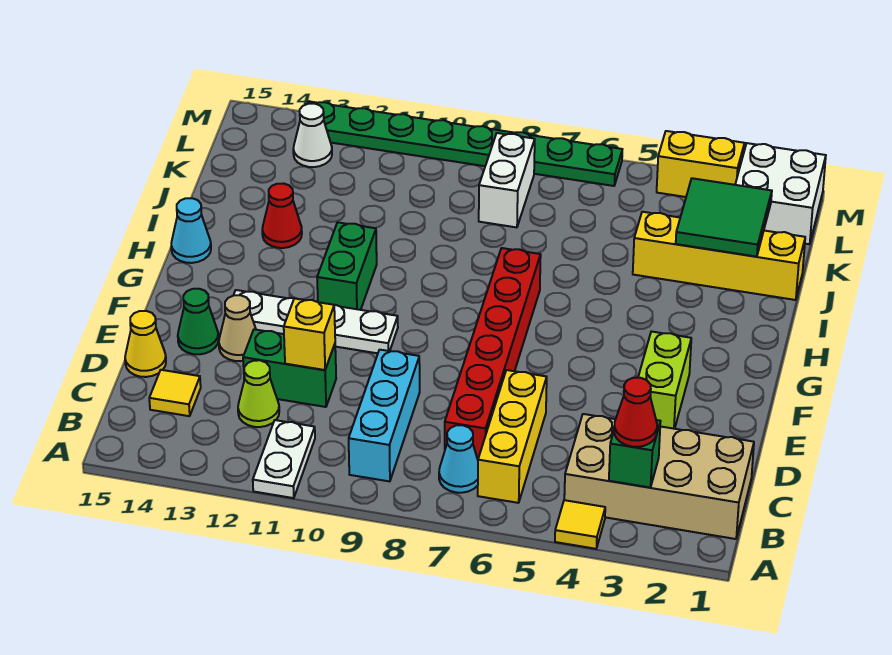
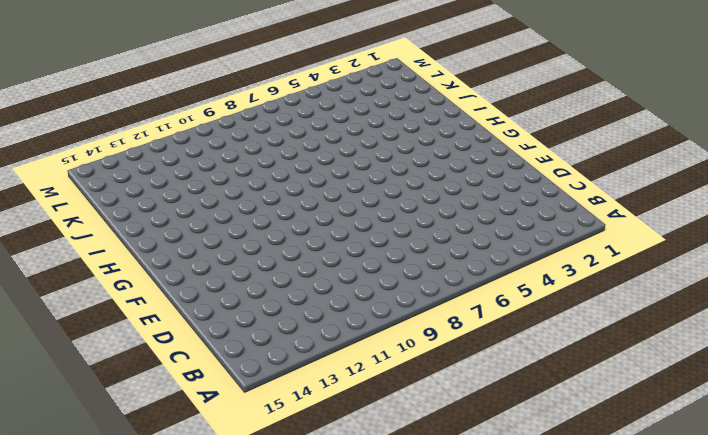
none -> yellow tile A4 level 1
none -> white plate A11:B11 level 1
none -> tan brick B1:C4 level 1

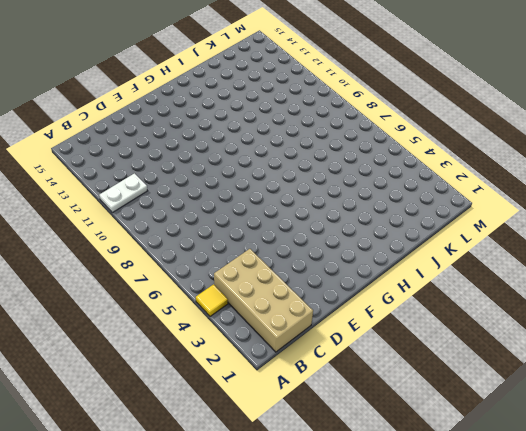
none -> yellow brick B6:D6 level 1
none -> cyan cone B7 level 1
none -> cyan brick B9:D9 level 1

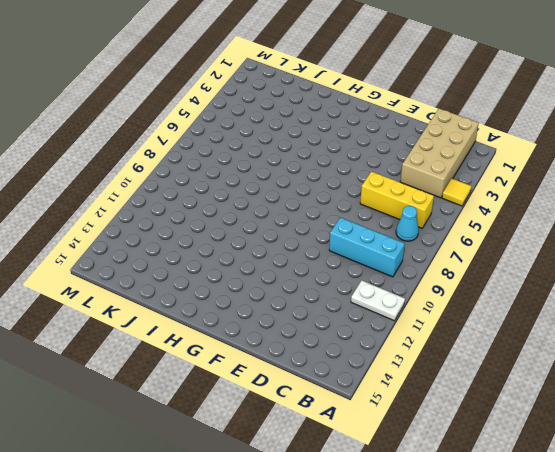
none -> red brick C7:H7 level 1
none -> lime cone C12 level 1
none -> yellow tile C14 level 1

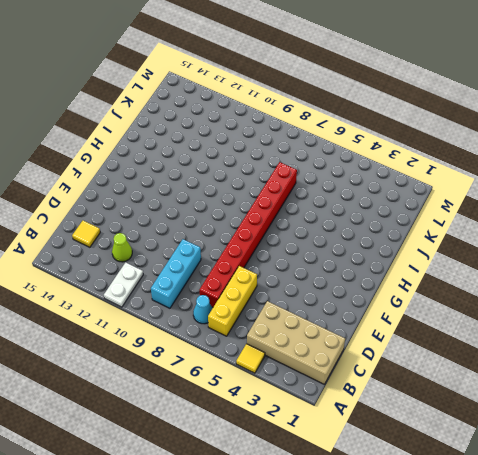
red brick C7:J7 level 1 -> red brick C7:H7 level 1
none -> green brick D11:D12 level 1
none -> yellow cone D15 level 1
none -> lime brick E3:F3 level 1

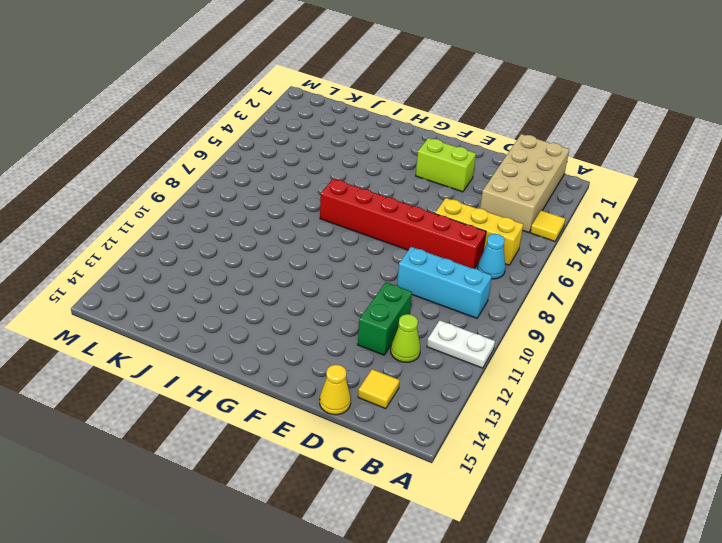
none -> tan cone E13 level 1
none -> green cone E14 level 1
none -> white plate F10:F13 level 1

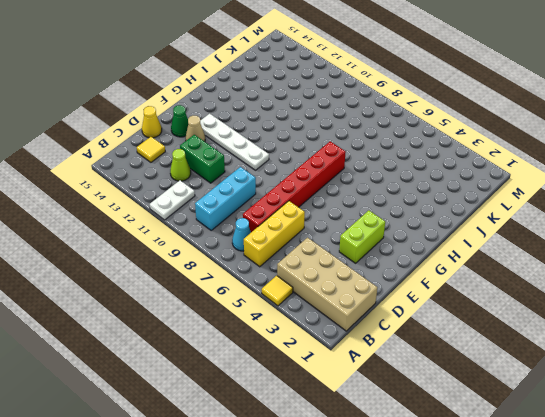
none -> green brick G11:H11 level 1
none -> cyan cone H15 level 1
none -> red cone I13 level 1

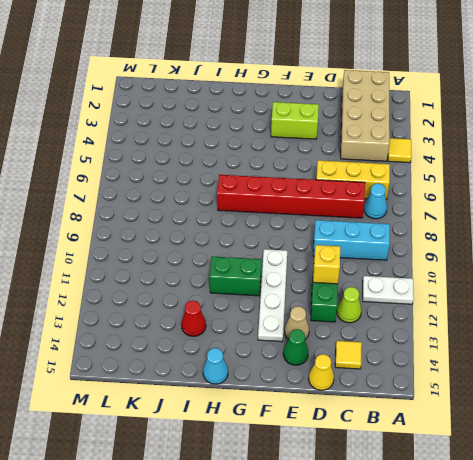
none -> yellow brick J1:J4 level 1
none -> white brick K8:L8 level 1
none -> white brick L1:M2 level 1

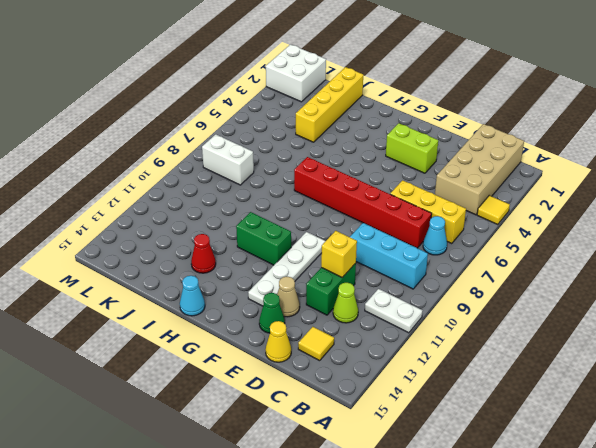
none -> white cone L13 level 1
none -> yellow brick M3:M4 level 1
none -> green plate M6:M13 level 1

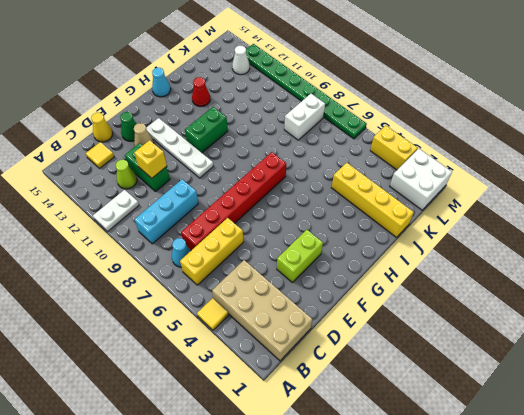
none -> green brick B3 level 2
none -> green tile J2:K3 level 2
none -> red cone B3 level 3

